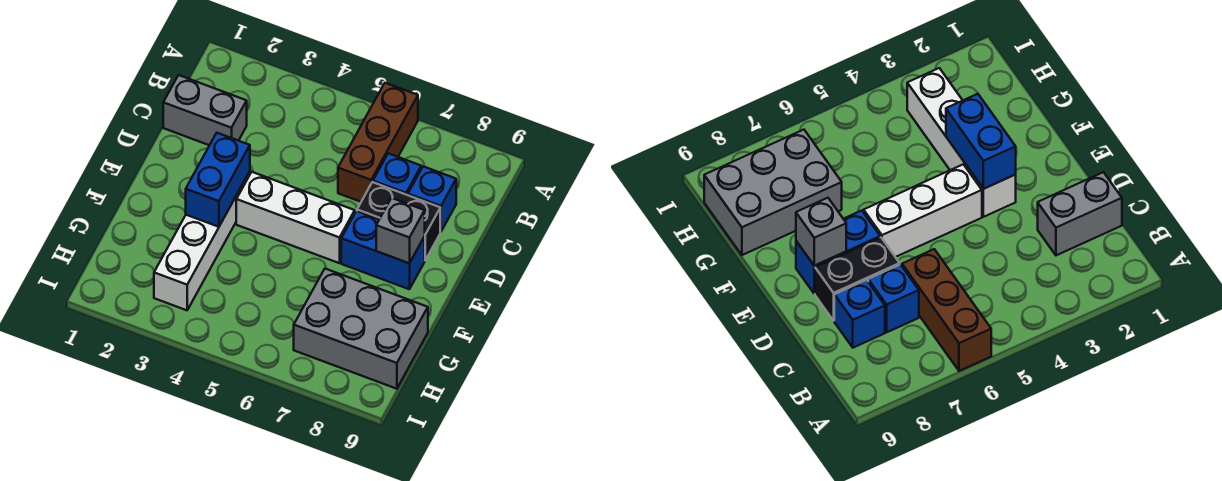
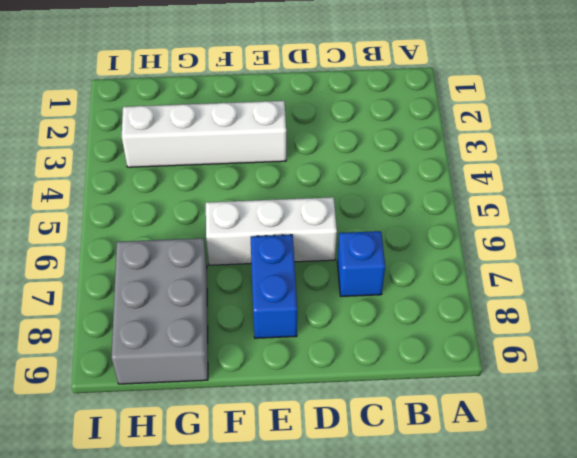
white brick D6:F6 level 1 -> white brick E4:E6 level 1
none -> brown brick A6:C6 level 1
none -> grey brick C1:C2 level 1

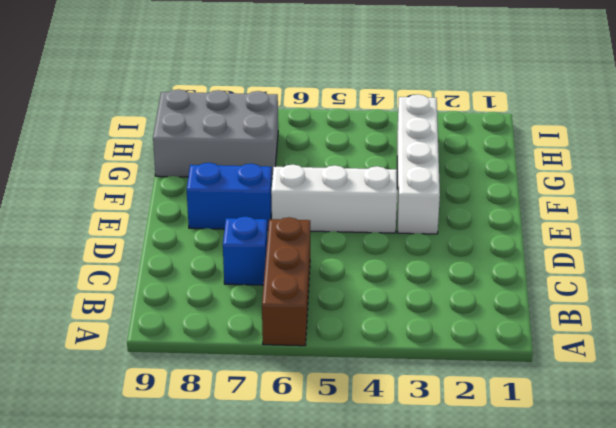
none -> grey brick C1:C2 level 1
none -> blue brick C8 level 1

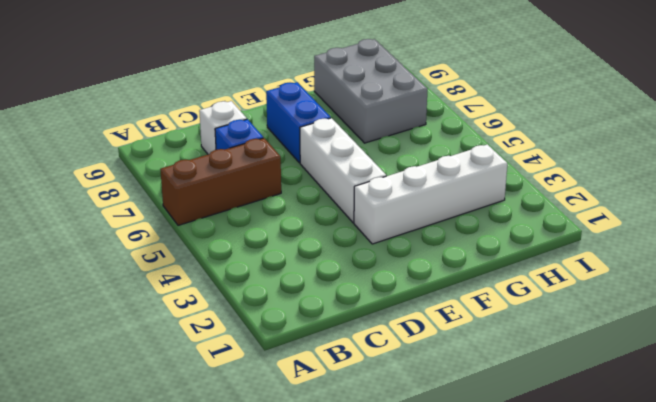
white brick C8 level 1 -> blue brick C8 level 1
none -> grey brick C1:C2 level 1
none -> black brick D7:D8 level 1

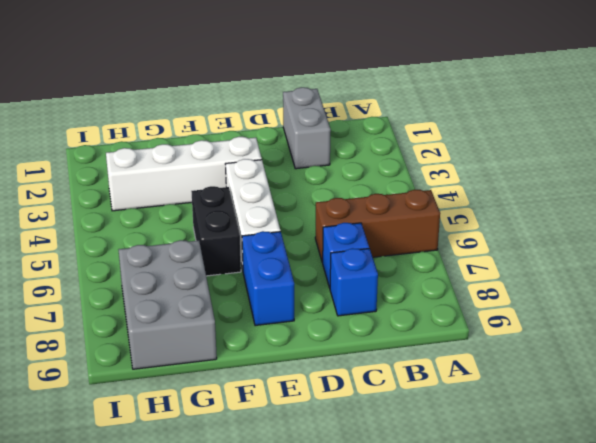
black brick F5:F6 level 1 -> black brick D7:D8 level 1
none -> blue brick E3:F3 level 2
none -> grey brick E8 level 2

